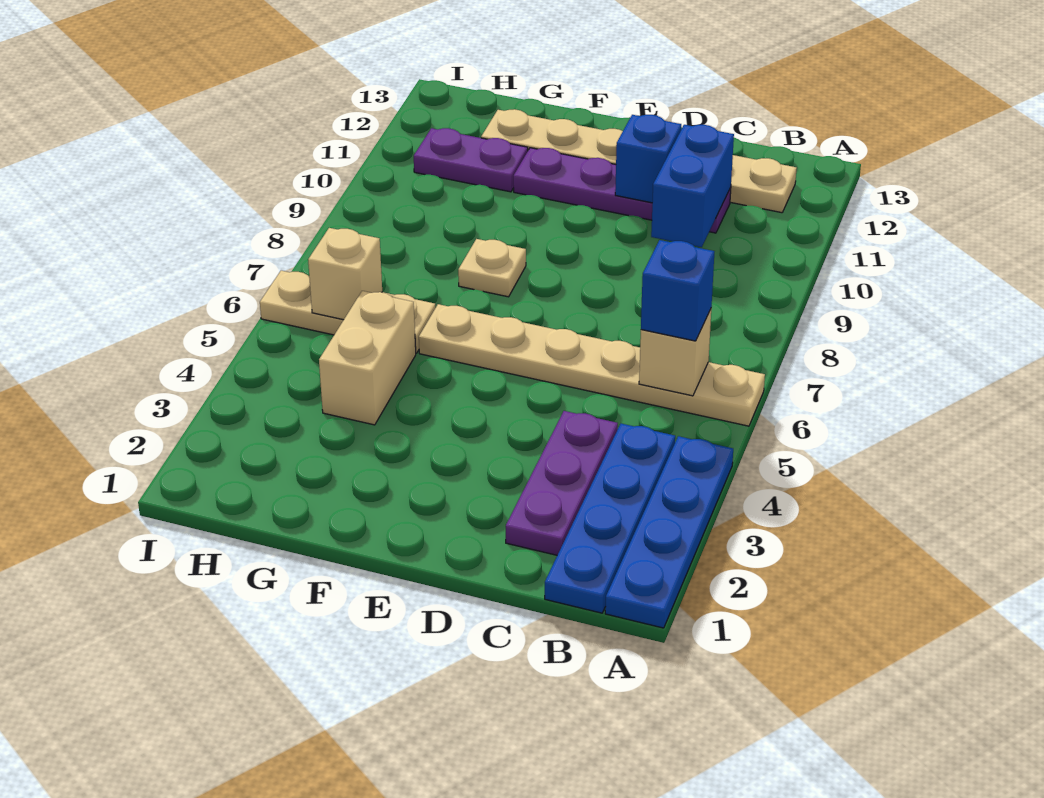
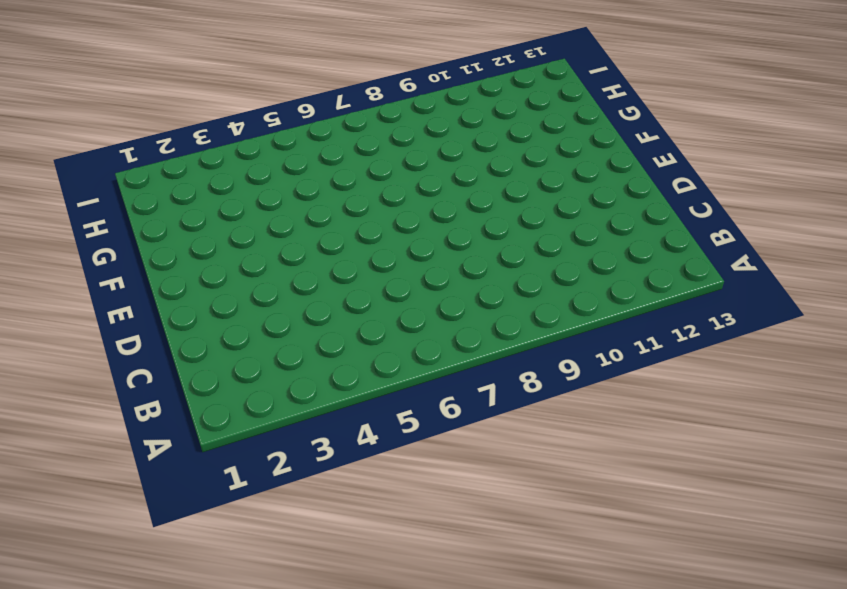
none -> blue plate A1:A4 level 1
none -> tan plate A6:F6 level 1
none -> blue plate B1:B4 level 1

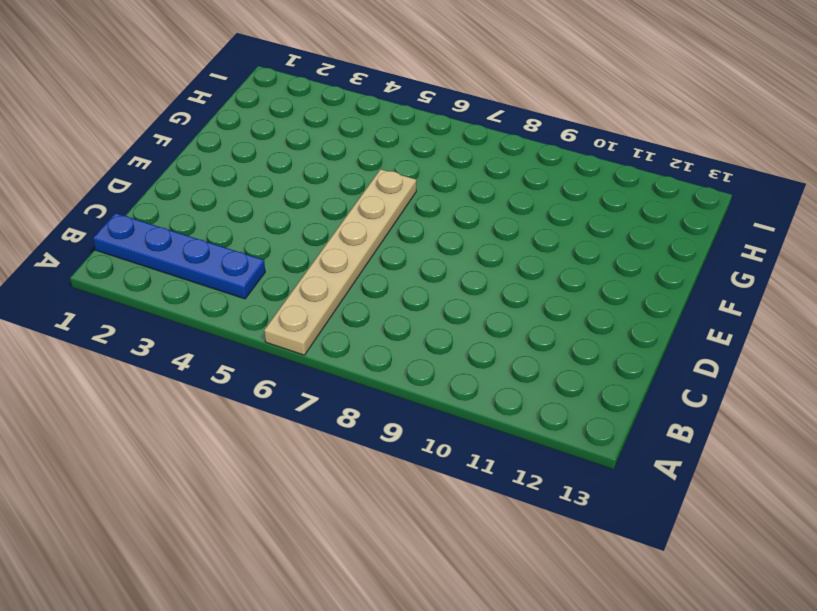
none -> blue plate A1:A4 level 1
none -> tan plate B12:G12 level 1
none -> purple plate C2:C4 level 1

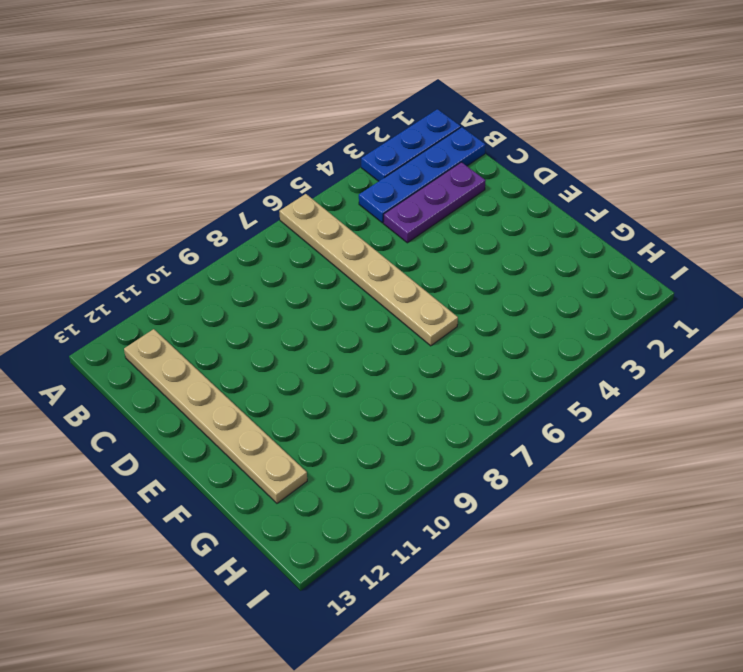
blue plate A1:A3 level 1 -> blue plate A1:A4 level 1
none -> purple plate C11:F11 level 1
none -> tan plate F8 level 1
none -> tan brick G4:G5 level 1

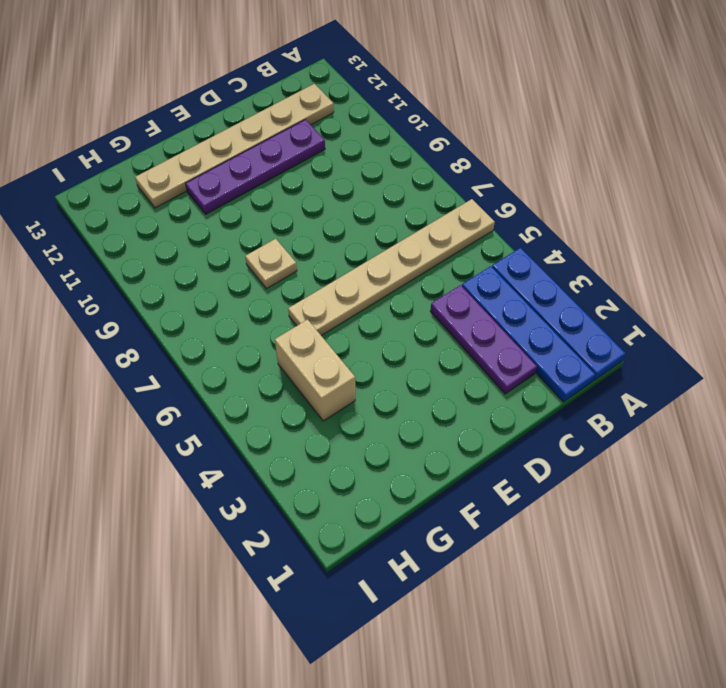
none -> tan plate G6:I6 level 1
none -> purple plate G11:H11 level 1
none -> tan brick B6 level 2

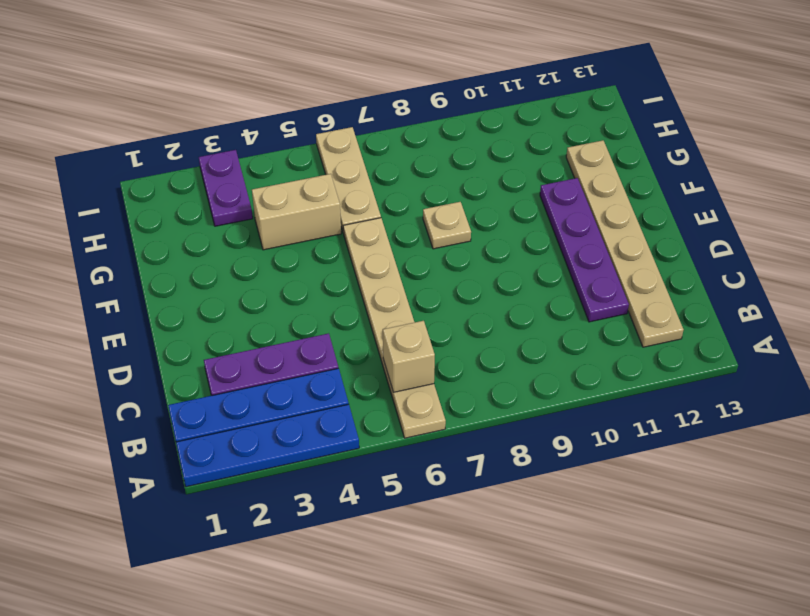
purple plate H3:I3 level 1 -> purple plate G11:H11 level 1
none -> blue brick C10:C11 level 2
none -> blue brick D11 level 2
none -> tan brick H6 level 2

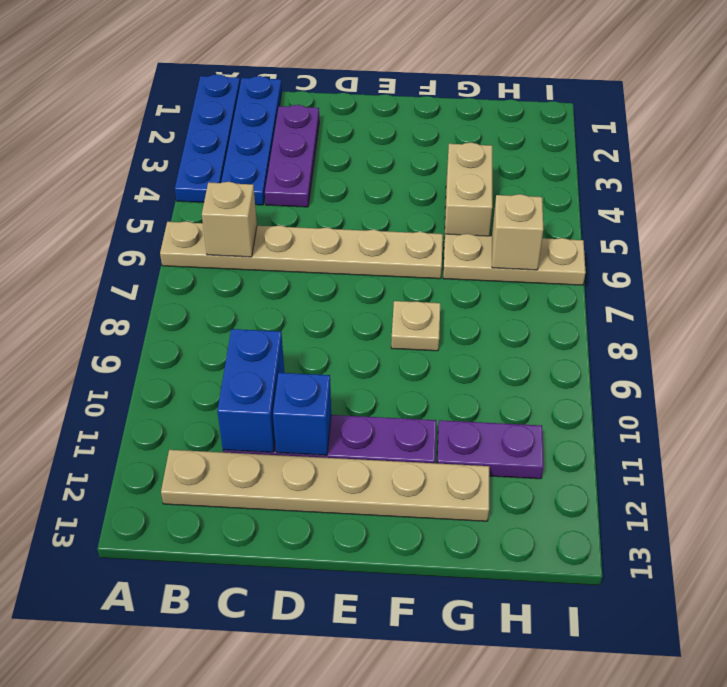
none -> blue brick B6 level 3

